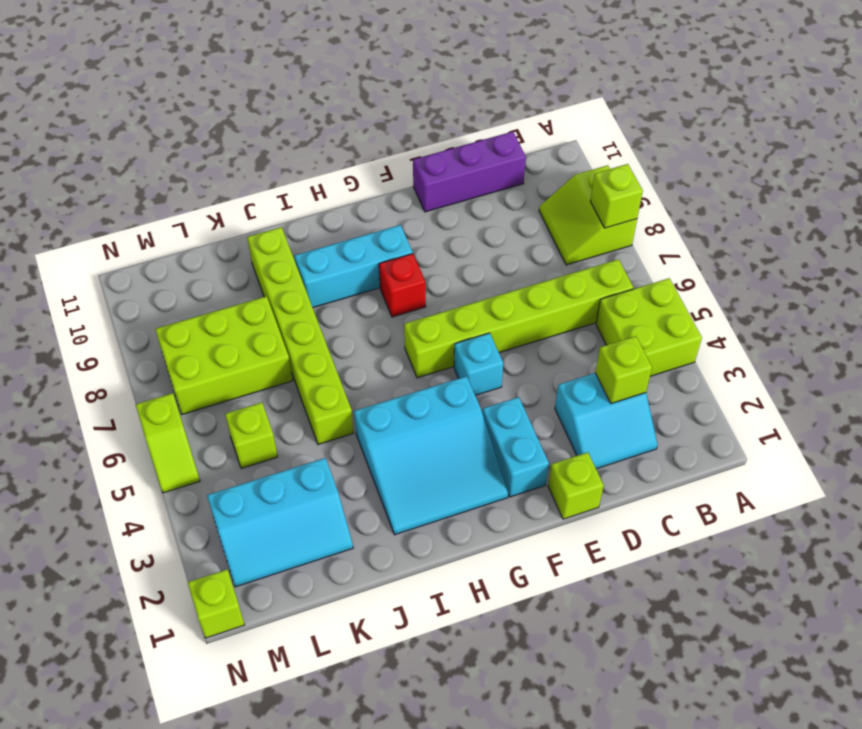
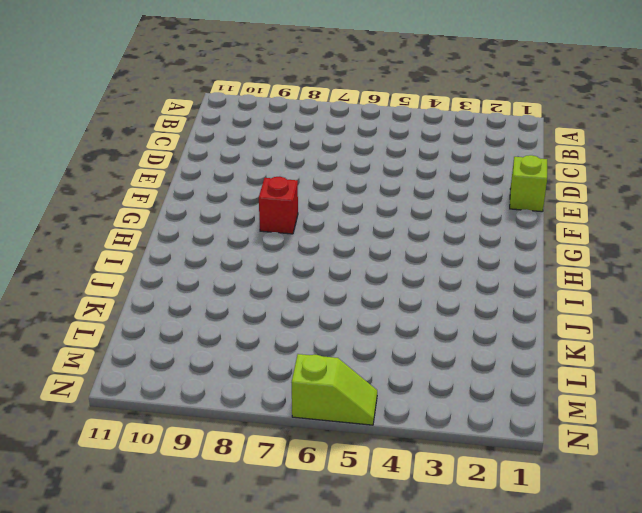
none -> lime brick A4:B5 level 1
none -> lime slope A8:B9 level 1 top A
none -> lime brick B6:G6 level 1

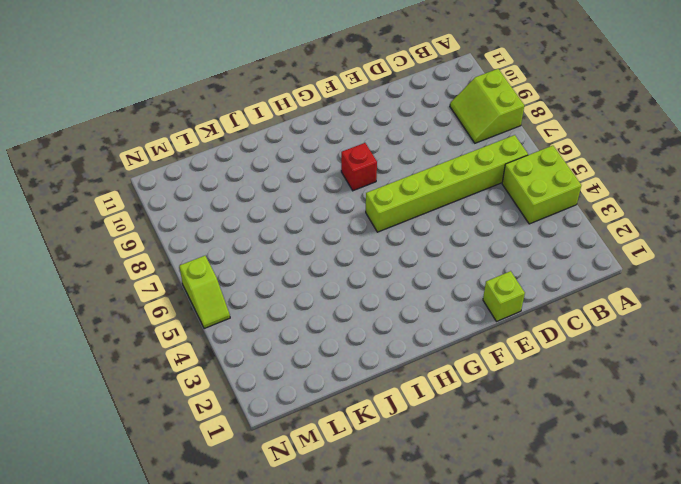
none -> cyan slope C2:D3 level 1 top 3
none -> purple brick C11:E11 level 1
none -> cyan brick F2:F3 level 1

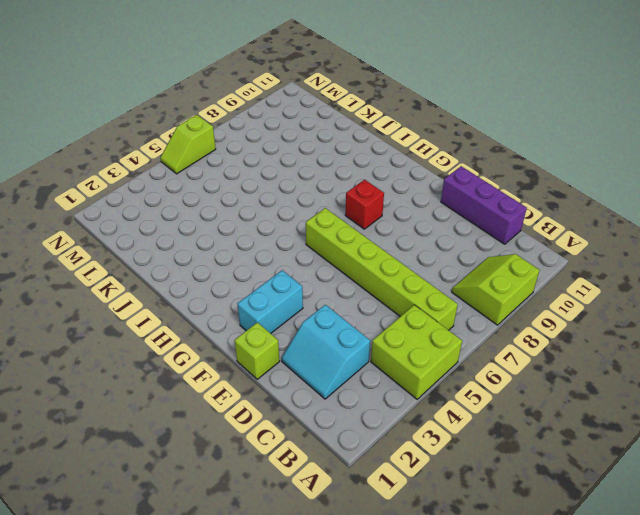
none -> cyan brick F5 level 1
none -> cyan slope G2:I4 level 1 top 4
none -> cyan brick G9:I9 level 1

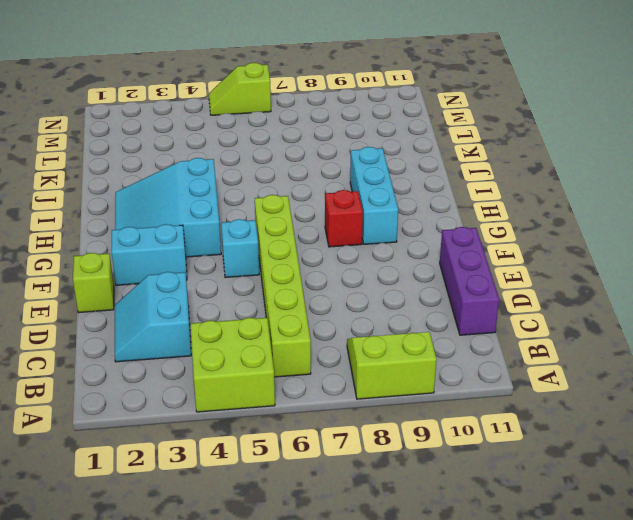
none -> lime brick J5:J10 level 1
none -> cyan slope K2:M3 level 1 top 3
none -> lime brick K7:M8 level 1

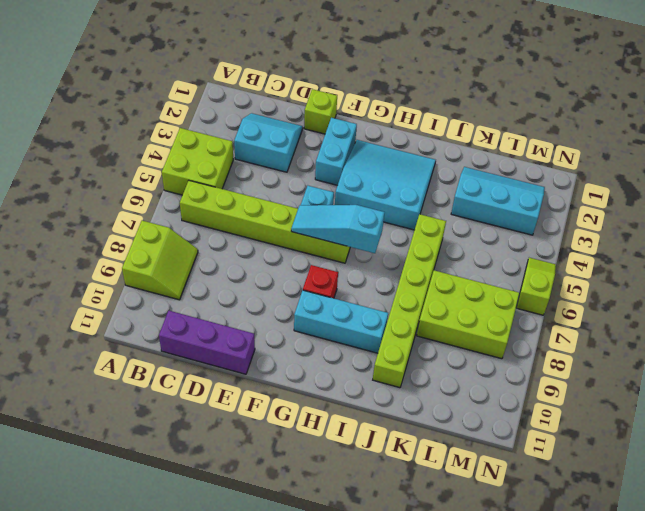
cyan slope F6:H6 level 2 top H -> none
none -> lime brick L5 level 1
none -> lime brick N1 level 1
none -> lime brick A8 level 2

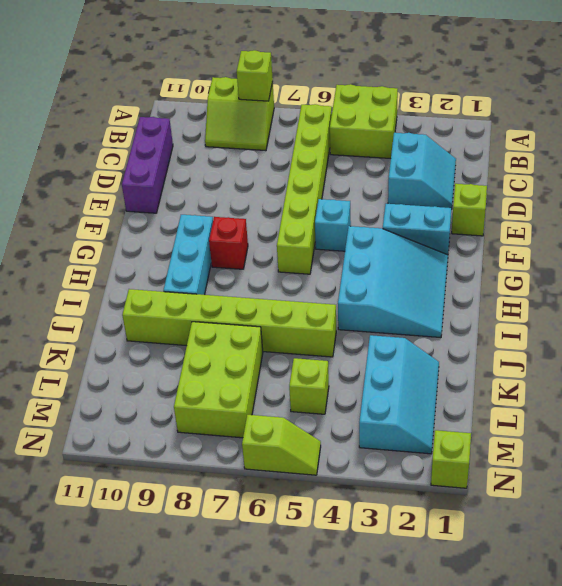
none -> lime brick C3 level 2

